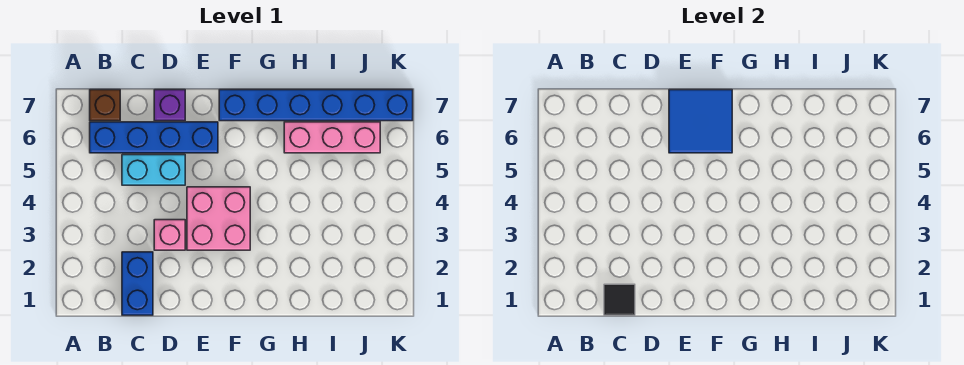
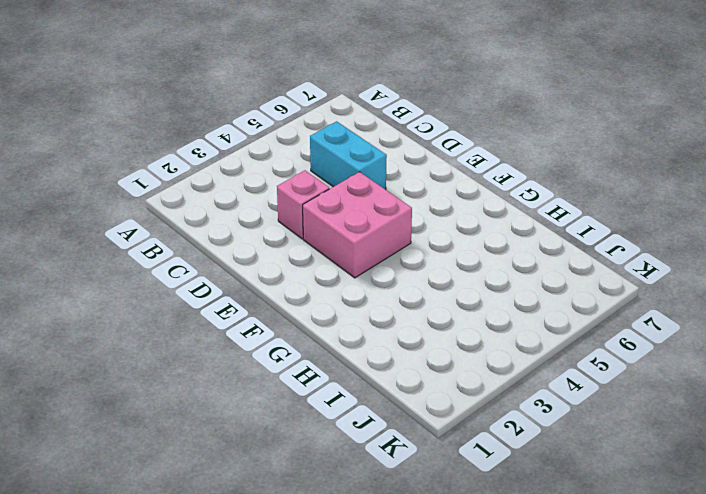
none -> blue brick B6:E6 level 1
none -> brown brick B7 level 1

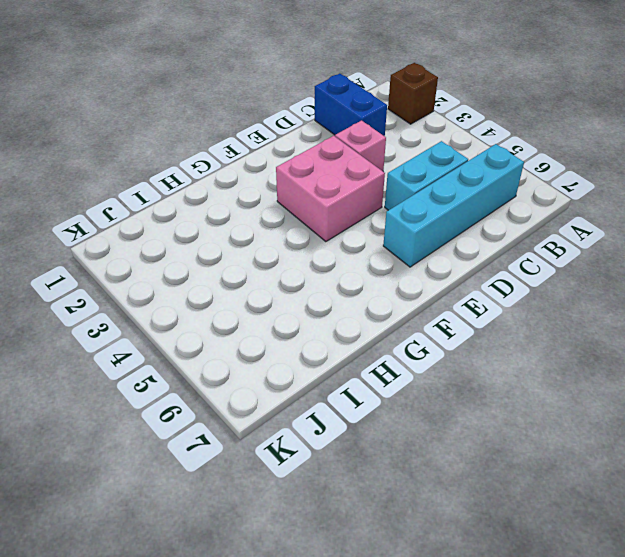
brown brick A2 level 1 -> brown brick B7 level 1
cyan brick B6:E6 level 1 -> blue brick B6:E6 level 1
none -> purple brick D7 level 1
none -> blue brick F7:K7 level 1

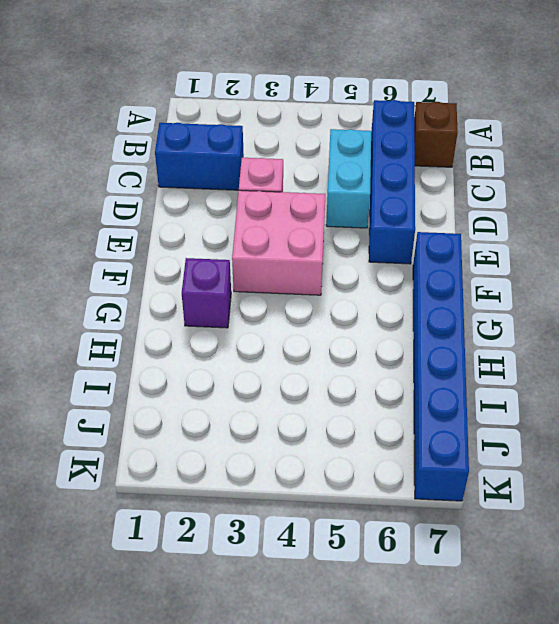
purple brick G2 level 1 -> purple brick D7 level 1
none -> pink brick H6:J6 level 1
none -> black tile C1 level 2

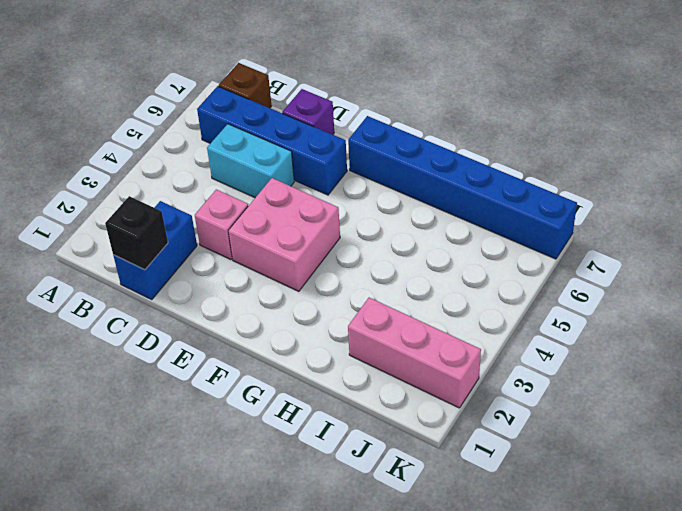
black brick C1 level 2 -> black tile C1 level 2
pink brick I2:K2 level 1 -> pink brick H6:J6 level 1
none -> blue tile E6:F7 level 2

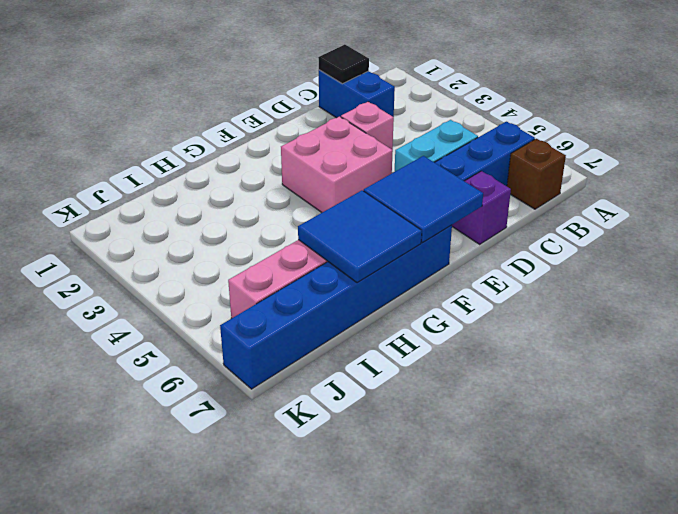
blue tile G6:H7 level 2 -> none

